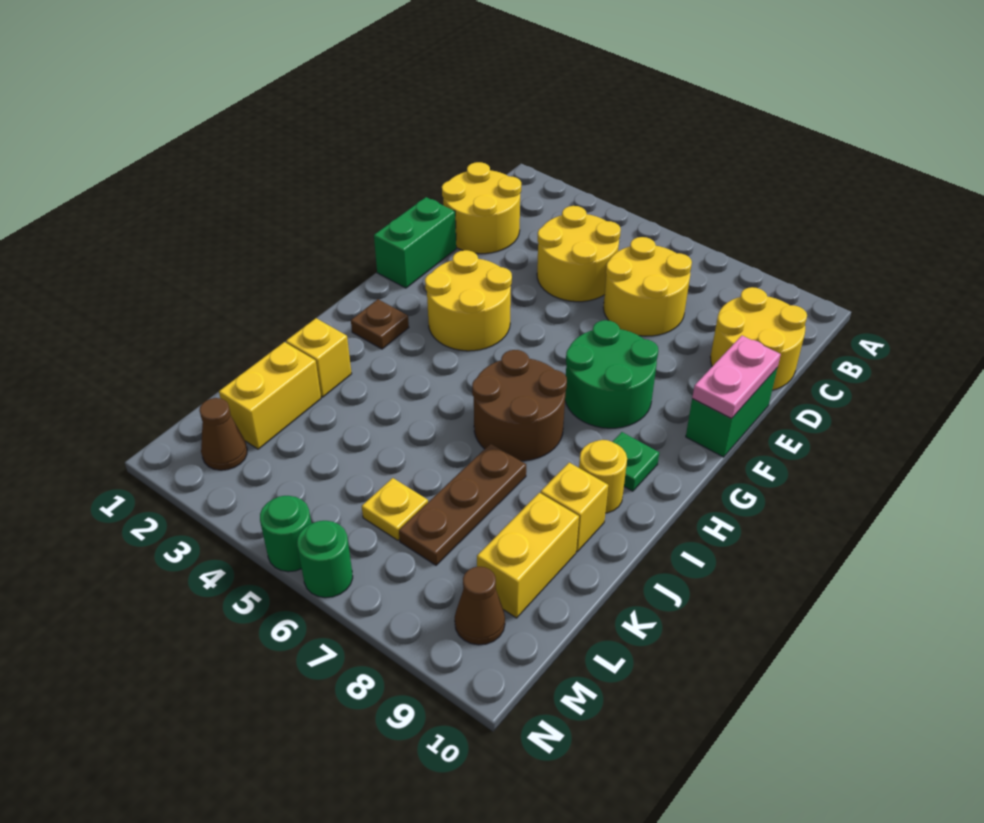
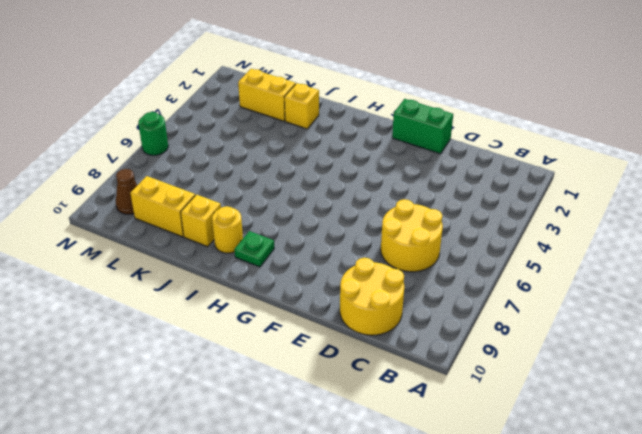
none -> yellow round brick C1:D2 level 1
none -> yellow round brick C4:D5 level 1
none -> green brick E10:F10 level 1

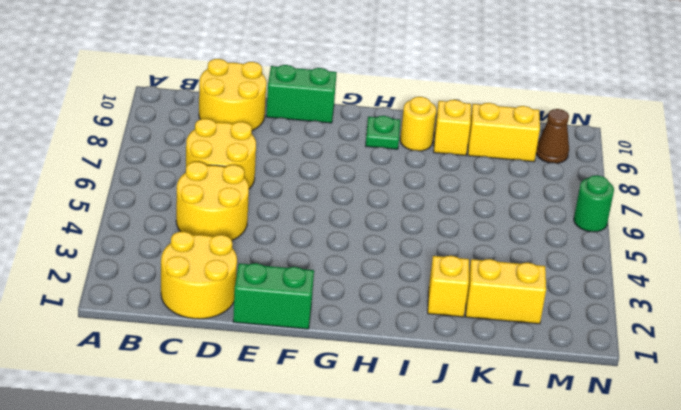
none -> yellow round brick F3:G4 level 1
none -> green round brick F7:G8 level 1
none -> brown plate H2 level 1

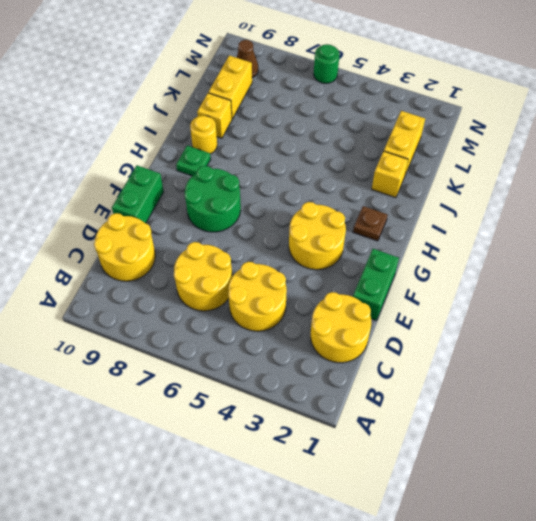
none -> brown round brick H6:I7 level 1
none -> brown plate J7:L7 level 1
none -> yellow plate L6 level 1

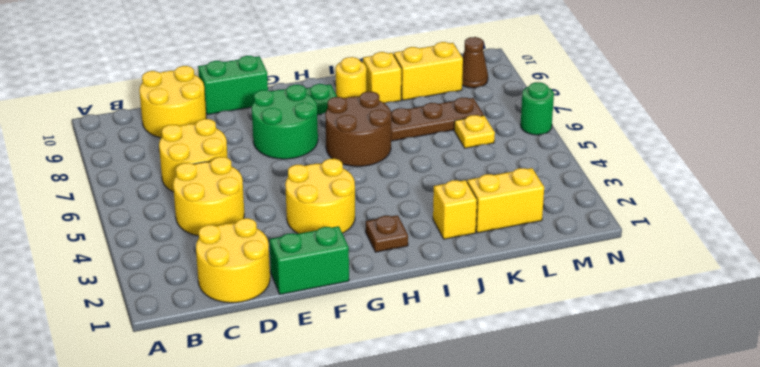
none -> brown cone M2 level 1
none -> green round brick N5 level 1
none -> pink plate E10:F10 level 2

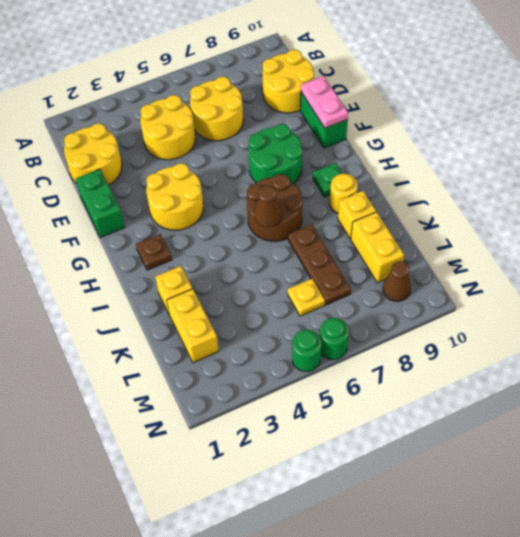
brown cone I6 level 2 -> brown cone M2 level 1

